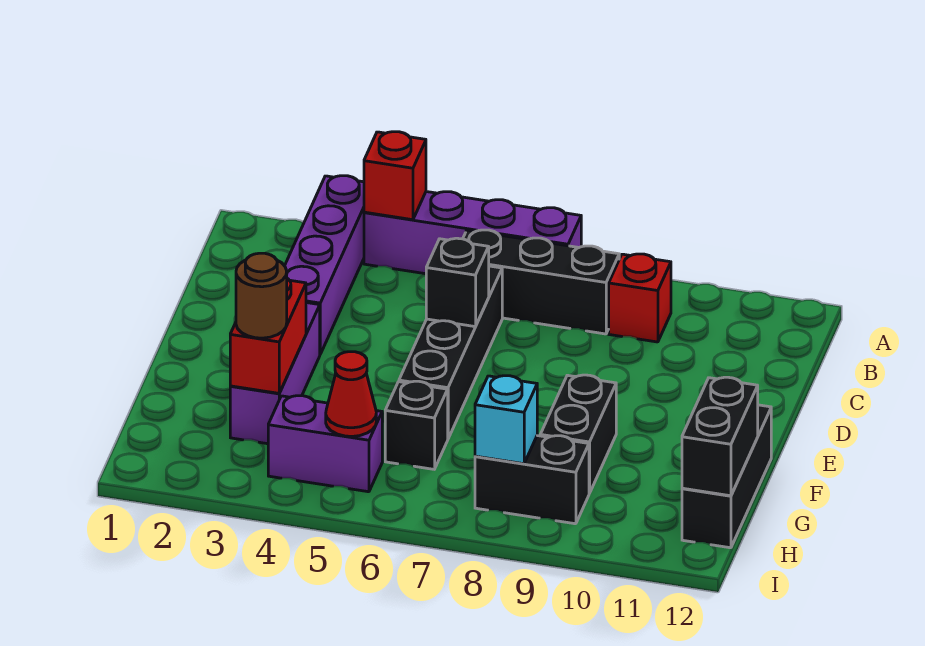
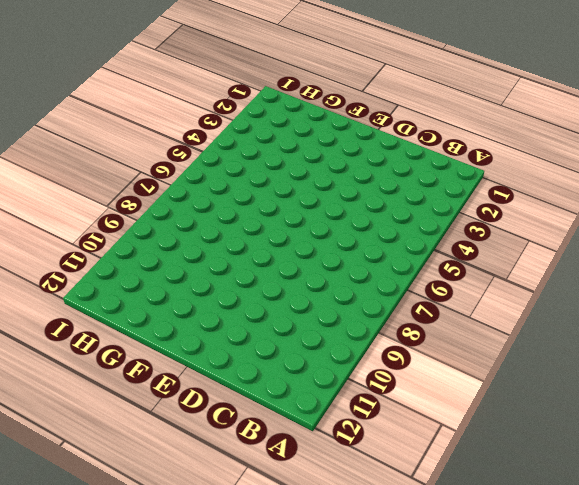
none -> purple brick A3:D3 level 1
none -> purple brick A4:A7 level 1
none -> black brick B6:B8 level 1

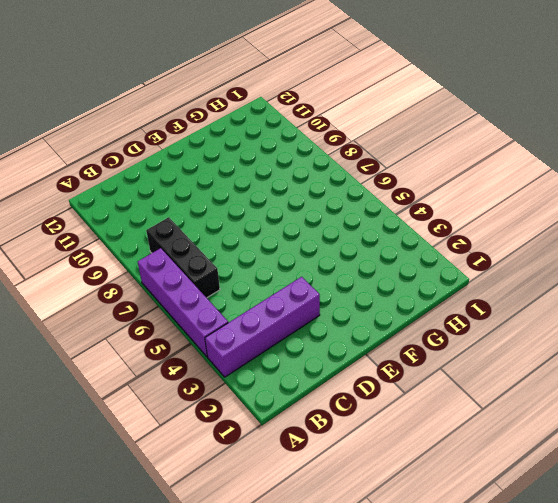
none -> red brick B9 level 1
none -> black brick C6:F6 level 1
none -> purple brick E3:G3 level 1

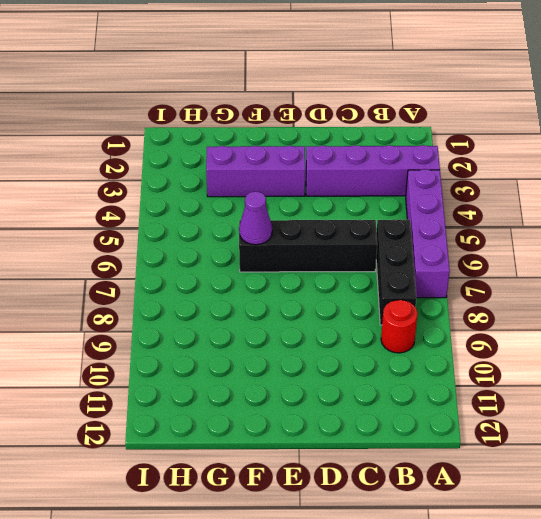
red round brick B9 level 1 -> red brick B9 level 1
purple cone F6 level 2 -> none
none -> black brick F9:G9 level 1
none -> black brick F12:H12 level 1
none -> black brick G6 level 1

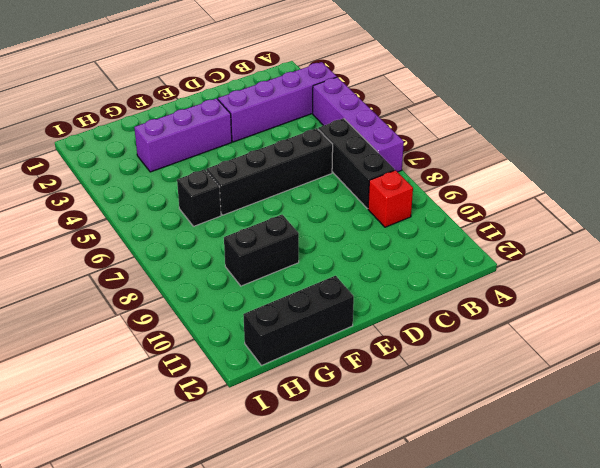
none -> purple brick H4:H5 level 1
none -> black brick H8:H9 level 1
none -> red brick A4 level 2

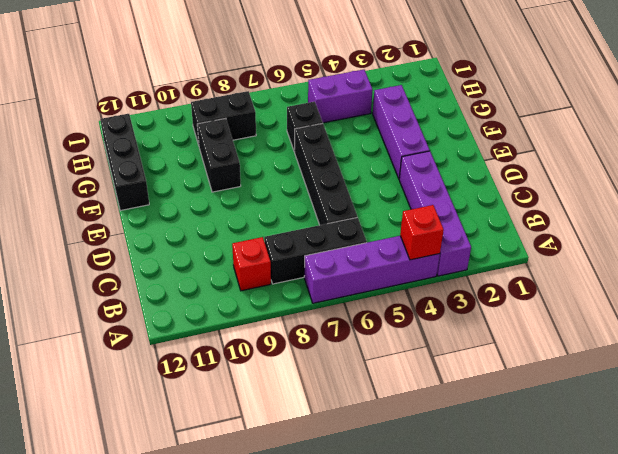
none -> black brick D6 level 2
none -> red brick F3:G3 level 2
none -> black brick G12:H12 level 2

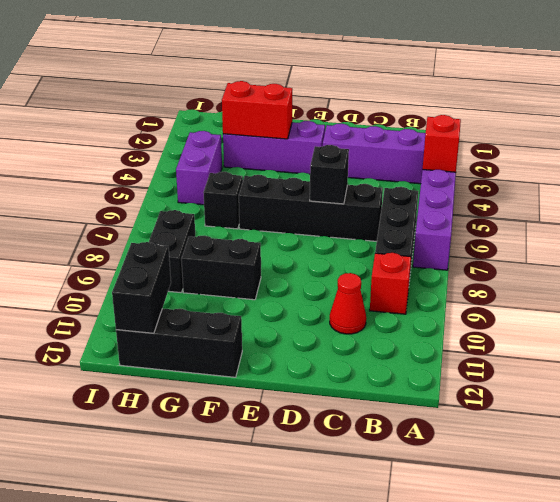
red cone C10 level 1 -> red cone H5 level 2
black brick H11:H12 level 2 -> black brick G12:H12 level 2
none -> cyan brick H8 level 2
none -> brown round brick G3 level 3

